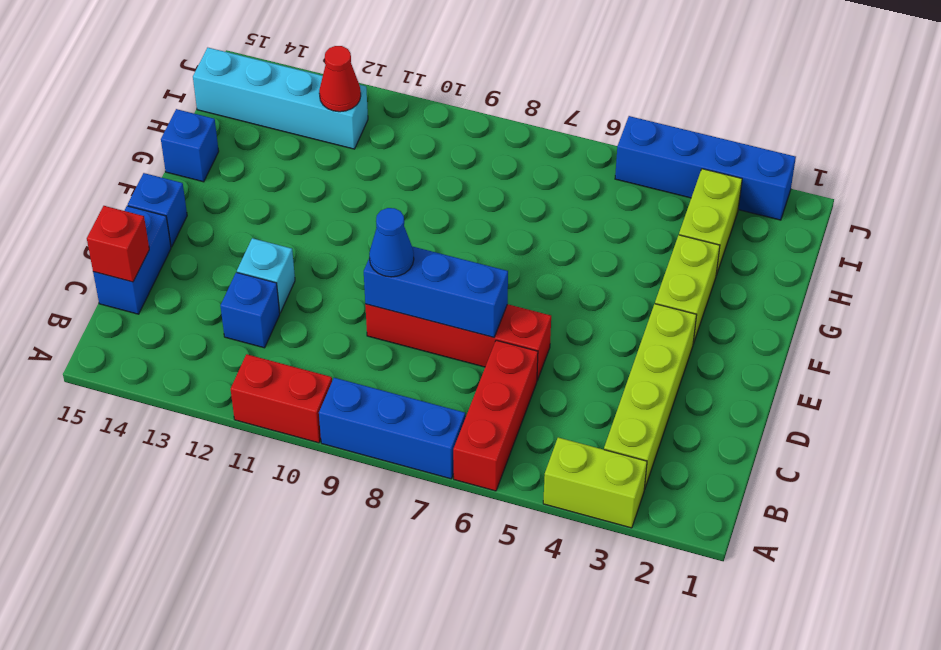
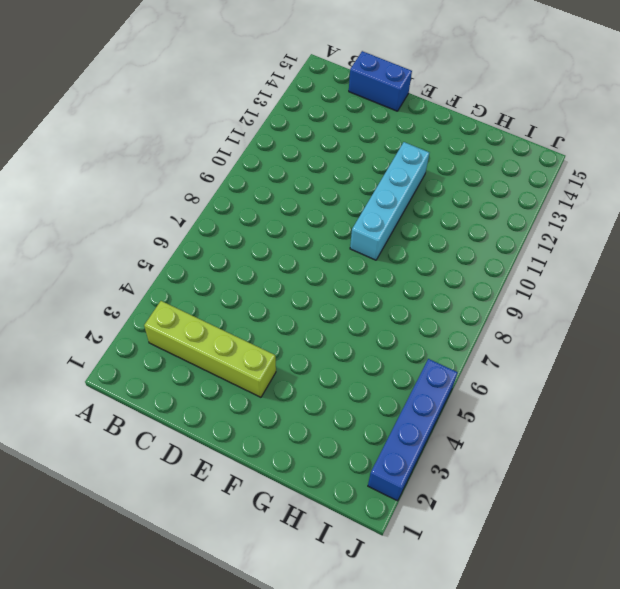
cyan brick F9:F12 level 1 -> cyan brick I12:I15 level 1
none -> lime brick A3:A4 level 1
none -> red brick A6:C6 level 1
none -> blue brick A7:A9 level 1

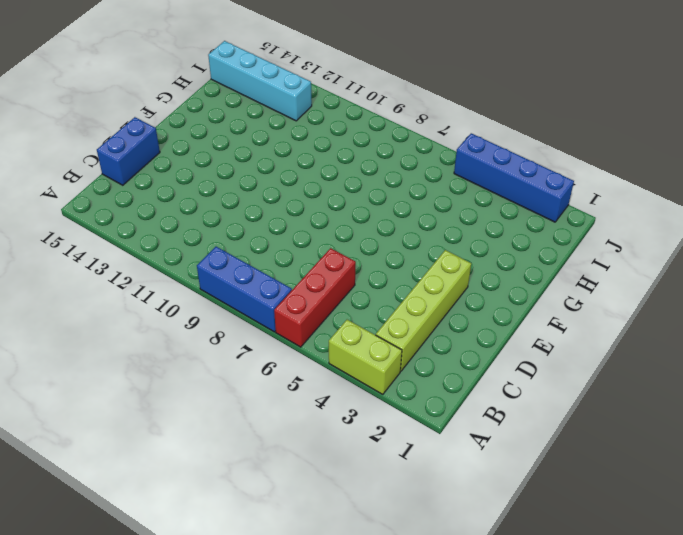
none -> red brick A10:A11 level 1
none -> blue brick C12 level 1
none -> red brick D6:D9 level 1

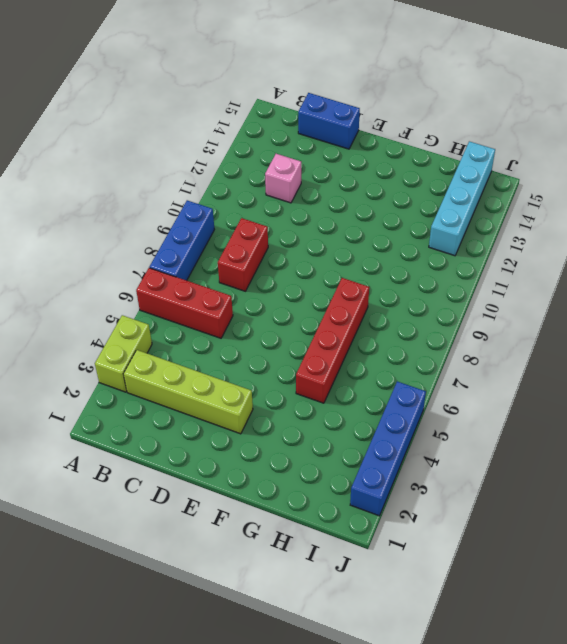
red brick C8:C9 level 1 -> red brick A10:A11 level 1
pink brick C12 level 1 -> blue brick C12 level 1
red brick G5:G8 level 1 -> red brick D6:D9 level 1
none -> cyan brick D12 level 1
none -> blue brick E15 level 1
none -> lime brick F3:G3 level 1

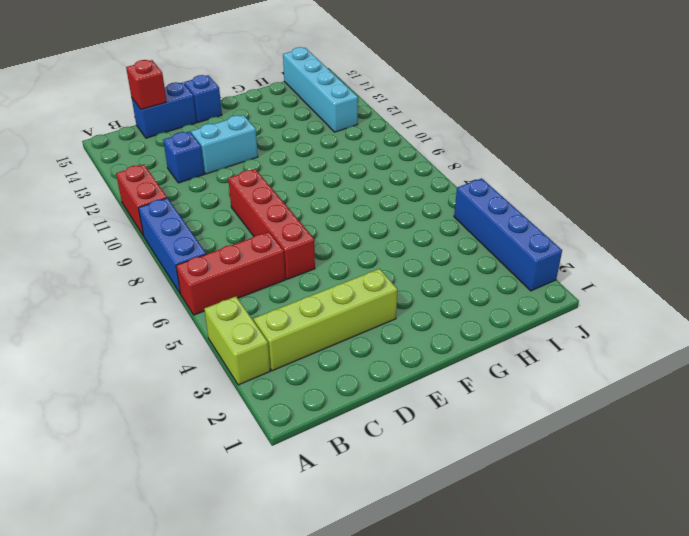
cyan brick D12:E12 level 1 -> cyan brick D12 level 1
none -> lime brick F3:G3 level 1
none -> blue brick G15 level 1
none -> lime brick H3:I3 level 1

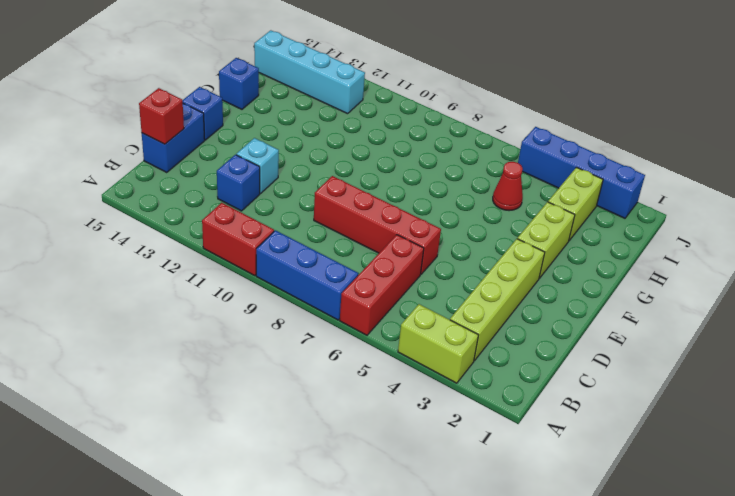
red cone H5 level 1 -> red cone I12 level 2
none -> blue brick D7:D9 level 2
none -> blue cone D9 level 3

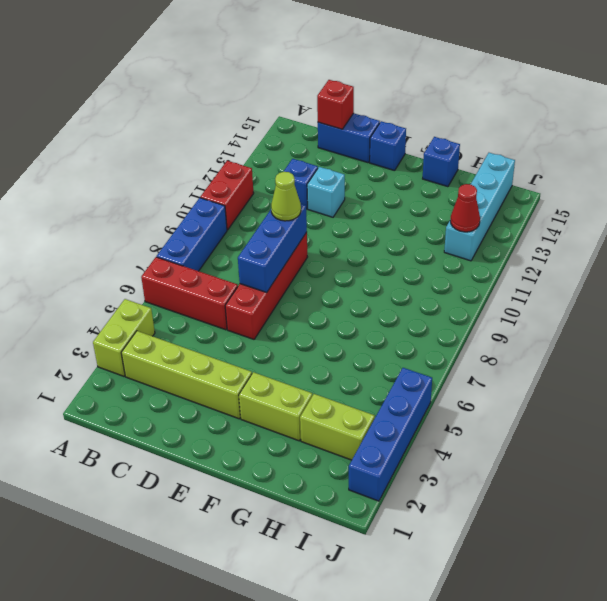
lime cone D9 level 3 -> blue cone D9 level 3

